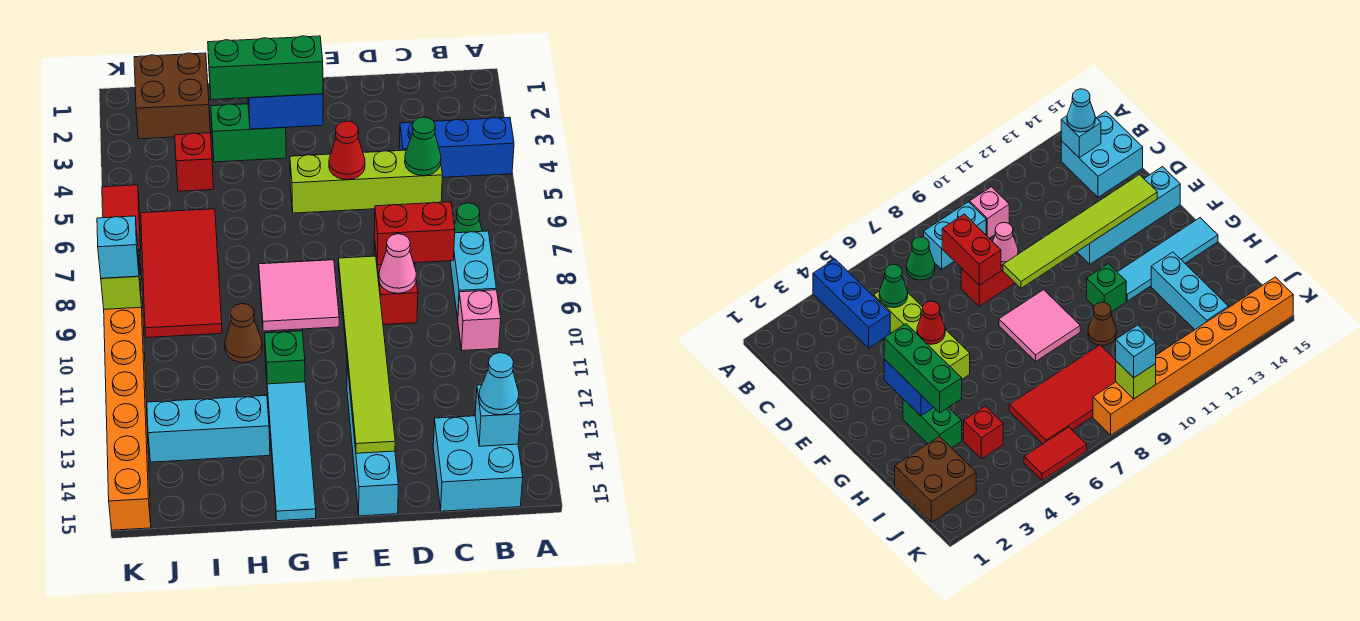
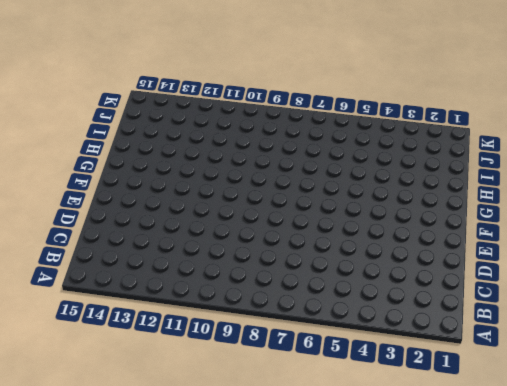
none -> blue brick A4:C4 level 1
none -> green cone B7 level 1
none -> cyan brick B8:B9 level 1
none -> pink brick B10 level 1

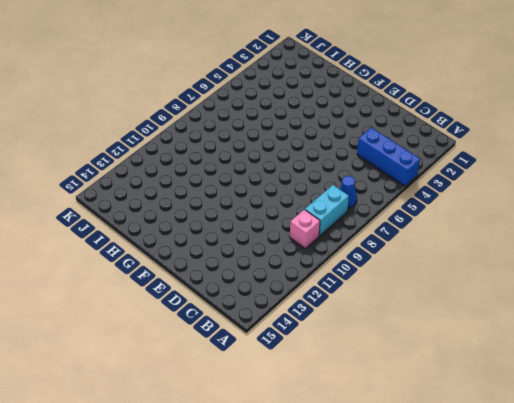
blue cone B7 level 1 -> green cone B7 level 1
none -> cyan brick B14:C15 level 1
none -> lime brick C5:F5 level 1
none -> red brick D8:D9 level 1
none -> cyan brick E12:E15 level 1

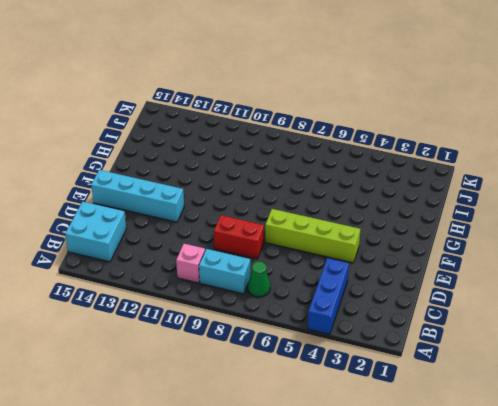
lime brick E4:E7 level 1 -> lime brick C5:F5 level 1
none -> pink tile F8:G9 level 1
none -> green brick G3:H3 level 1
none -> green brick G11 level 1
none -> cyan tile G12:G15 level 1

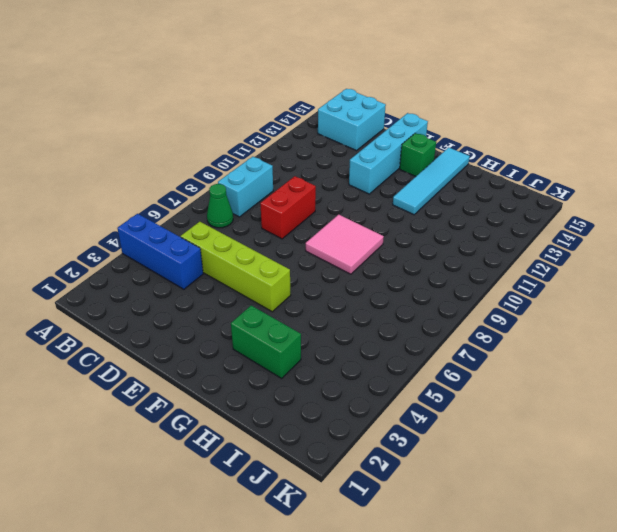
green brick F14 level 1 -> green brick G11 level 1
none -> pink brick B10 level 1
none -> brown cone H10 level 1
none -> cyan brick H13:J13 level 1
none -> brown brick I1:J2 level 1

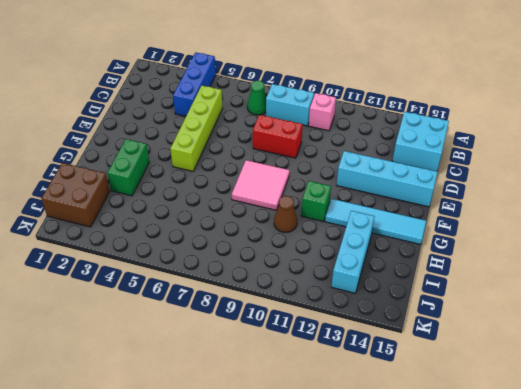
none -> red brick I4 level 1
none -> red tile I6:J9 level 1
none -> red tile K5:K6 level 1
none -> orange brick K8:K15 level 1

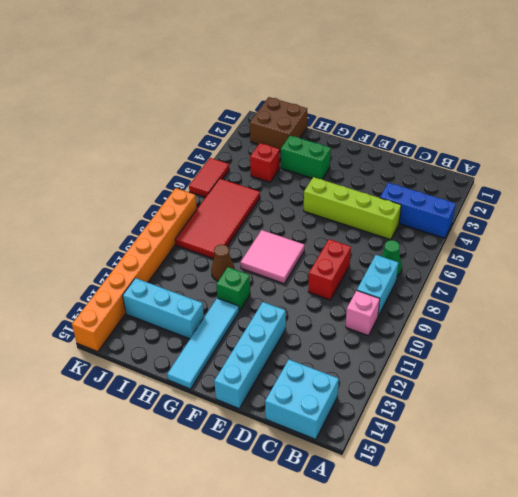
none -> cyan brick B14 level 2
none -> green cone C5 level 2
none -> red brick C8:D8 level 2
none -> pink cone D9 level 2

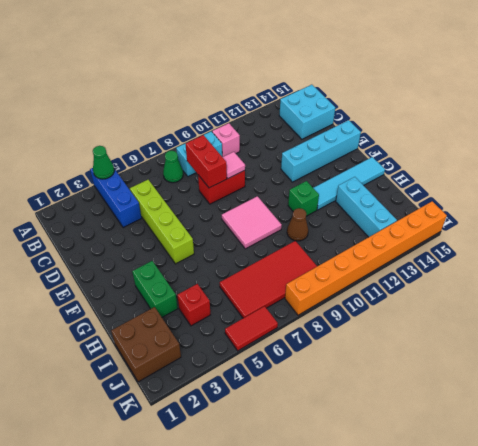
green cone A4 level 2 -> green cone C5 level 2
pink tile D9 level 2 -> pink cone D9 level 2
none -> cyan brick B14 level 2
none -> red cone E5 level 2
none -> lime tile E9:E14 level 2
none -> blue brick F3:G3 level 2

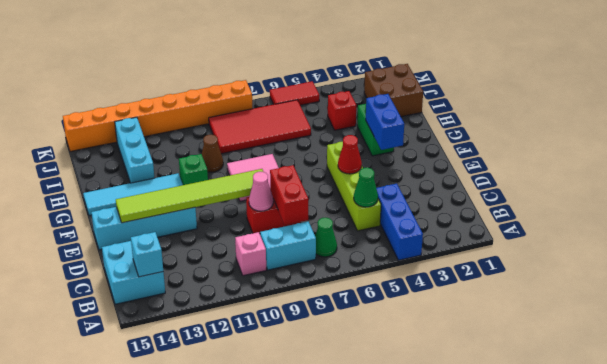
none -> lime brick K9 level 2
none -> cyan cone B14 level 3
none -> green brick F3:H3 level 3
none -> cyan brick K9 level 3

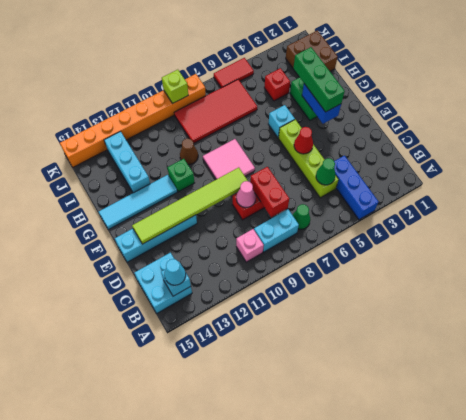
cyan brick G5 level 1 -> cyan brick K9 level 3

